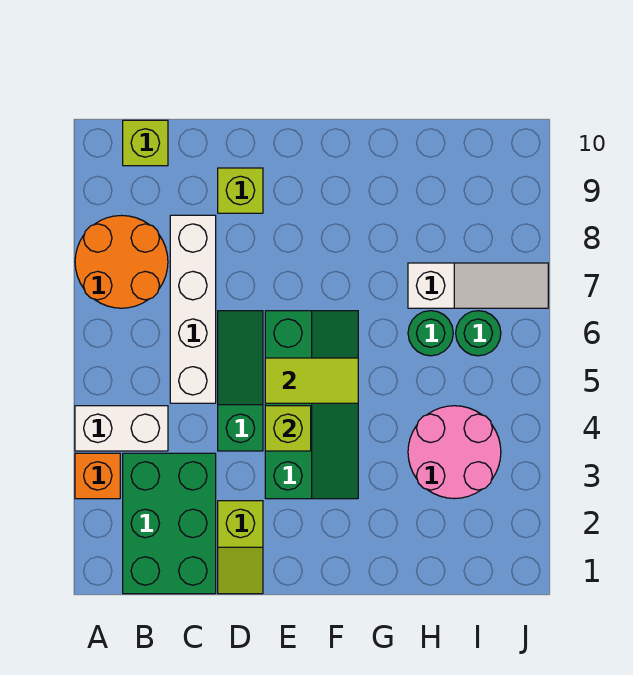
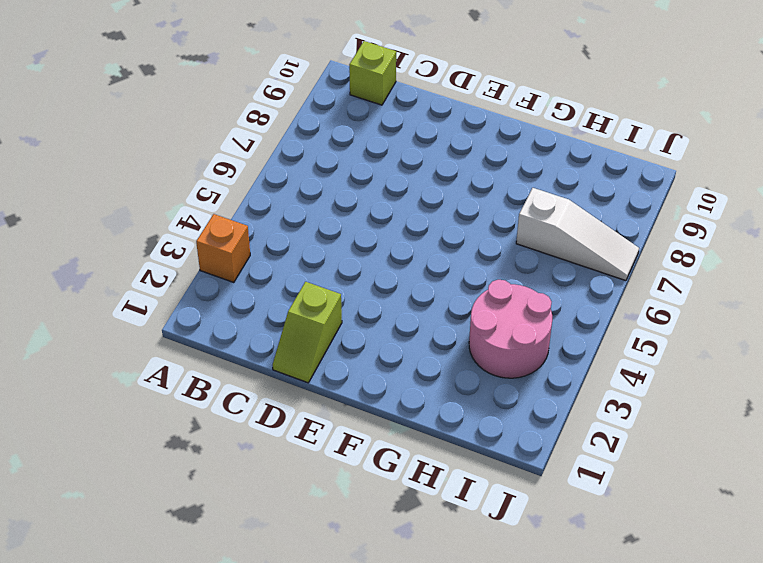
none -> white brick A4:B4 level 1
none -> orange round brick A7:B8 level 1
none -> green brick B1:C3 level 1

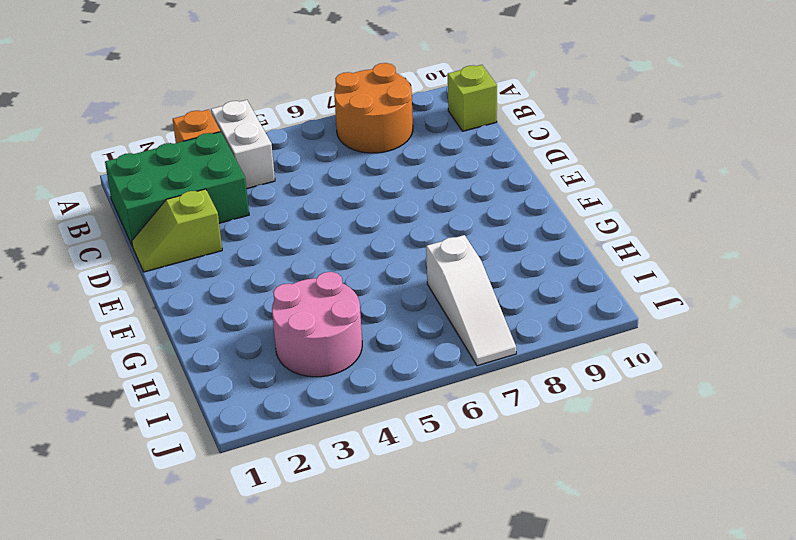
none -> white brick C5:C8 level 1
none -> green slope D4:D6 level 1 top 4
none -> lime brick D9 level 1

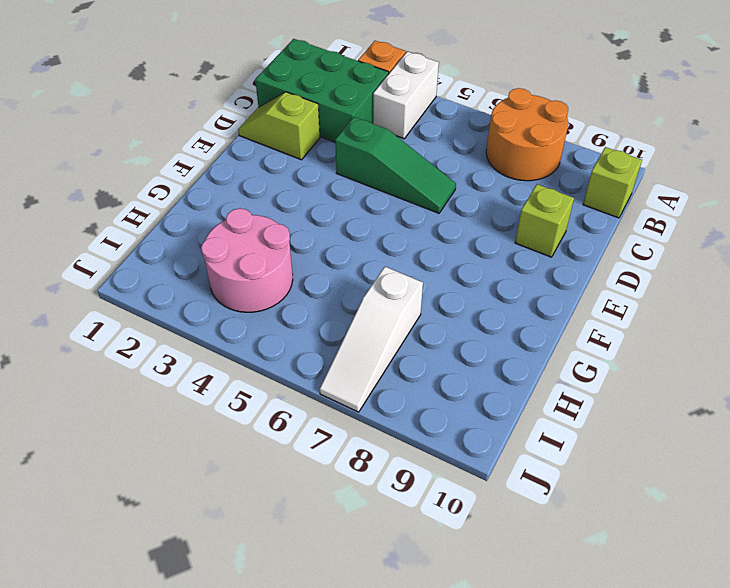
none -> white brick C5:C8 level 1
none -> green slope E3:F6 level 1 top E
none -> green round brick H6 level 1

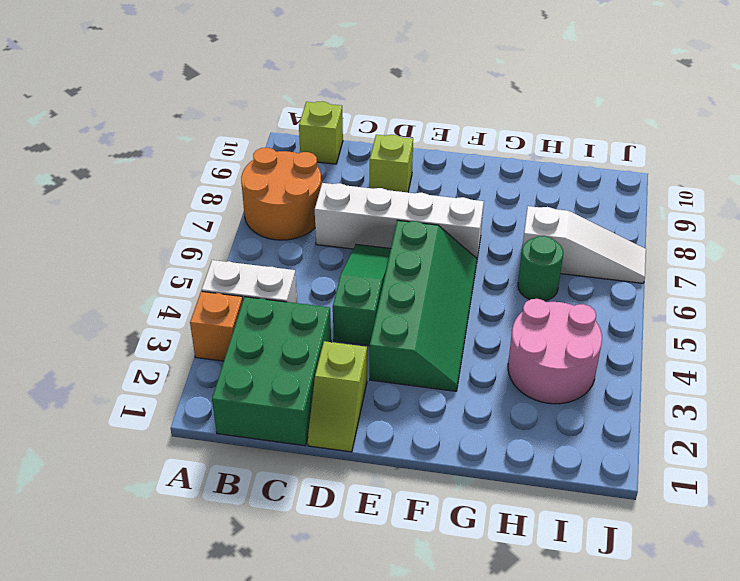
white brick C7:F7 level 1 -> white brick C5:C8 level 1
none -> green round brick I6 level 1
none -> lime brick E4 level 2
none -> lime tile E5:F5 level 2

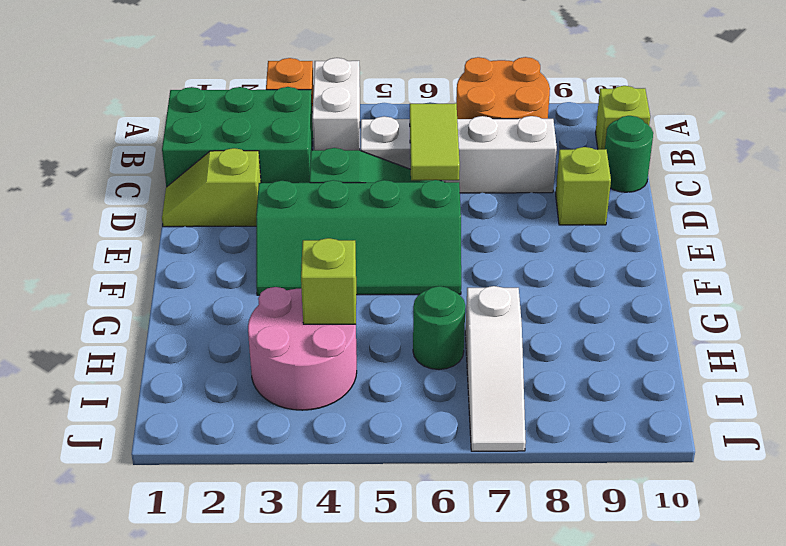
lime tile C6:D6 level 2 -> lime tile E5:F5 level 2
green round brick C10 level 1 -> green round brick I6 level 1
lime brick H4 level 2 -> lime brick E4 level 2

